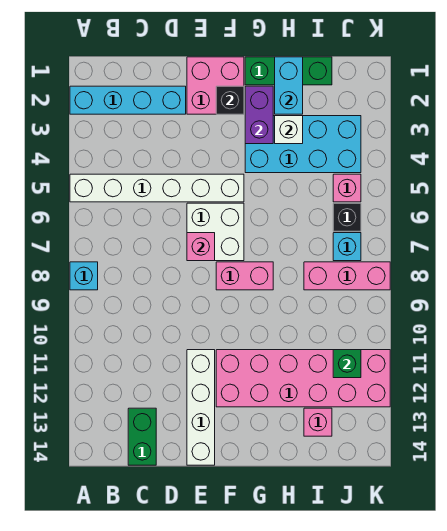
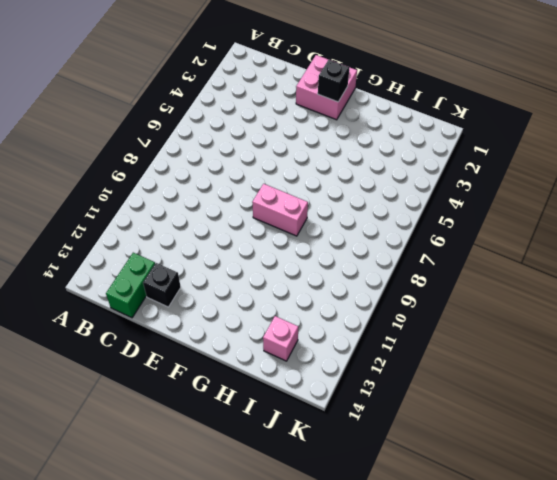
black brick D13 level 1 -> black brick J6 level 1
none -> cyan brick A2:D2 level 1
none -> white brick A5:F5 level 1
none -> cyan brick A8 level 1

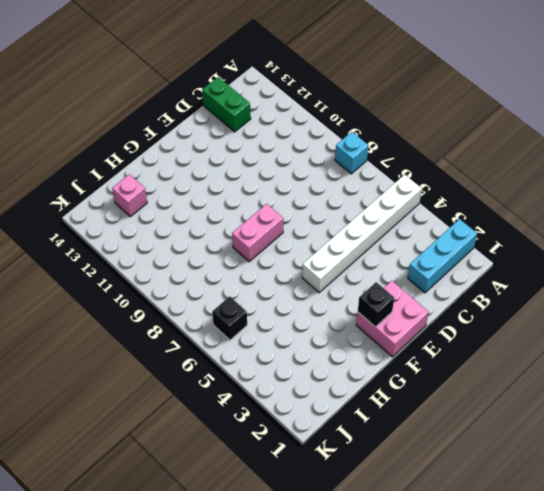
cyan brick A2:C2 level 1 -> cyan brick A2:D2 level 1
none -> white brick E6:F7 level 1
none -> white brick E11:E14 level 1
none -> pink brick F11:K12 level 1

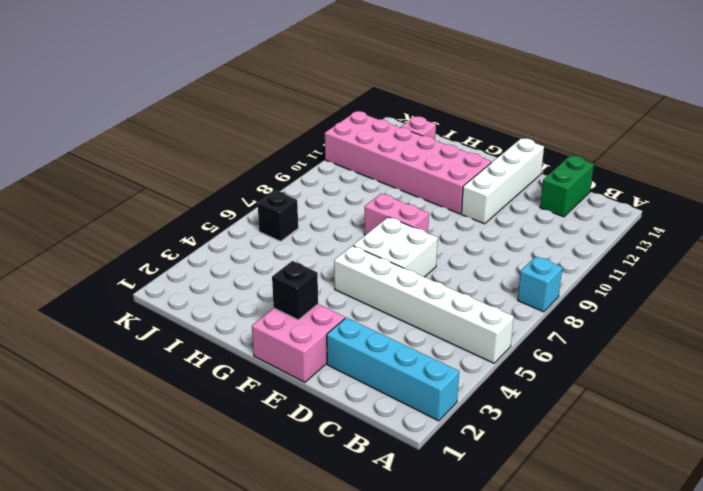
none -> green brick G1:I1 level 1
none -> cyan brick G3:J4 level 1
none -> pink brick I8:K8 level 1

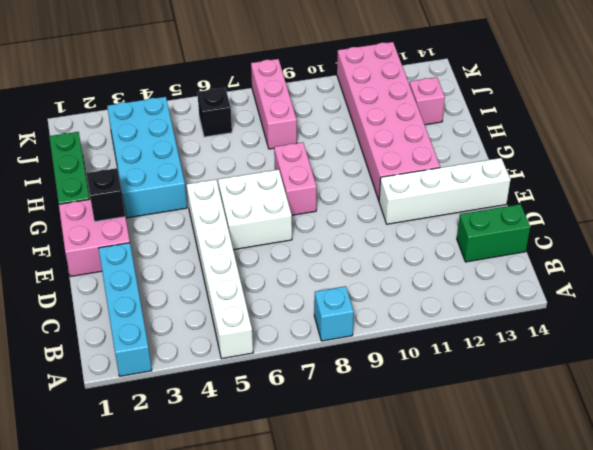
none -> pink brick J5 level 1
none -> cyan brick J7 level 1
none -> pink brick E7 level 2

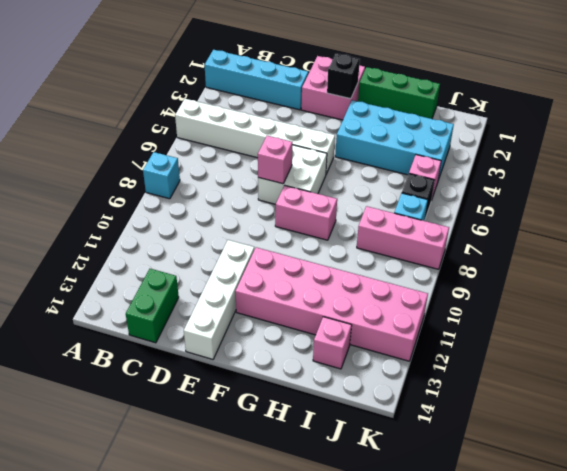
none -> purple brick G2:G3 level 2
none -> cyan brick H1:H2 level 2
none -> white brick H3 level 2

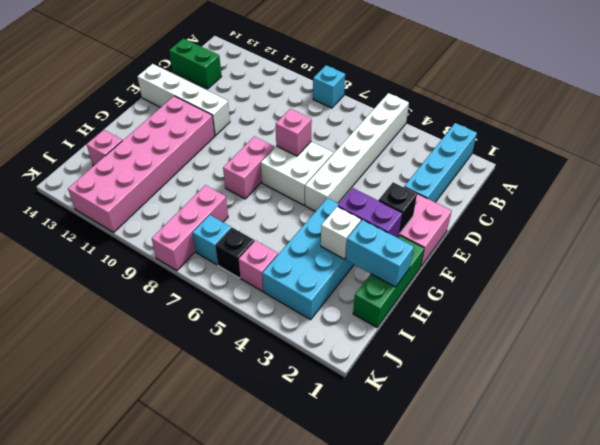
none -> green brick J11 level 2

